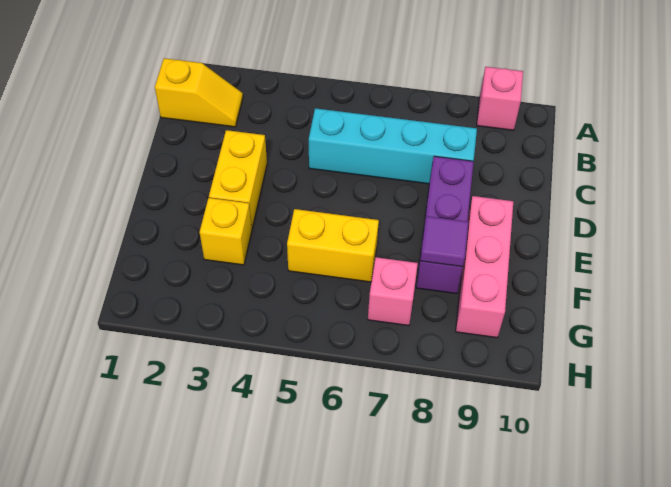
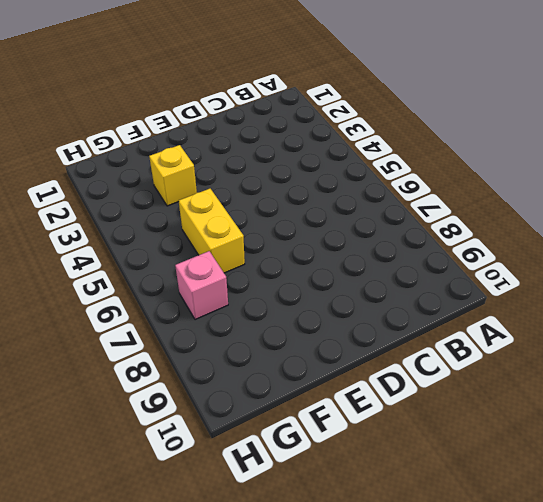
none -> pink brick A9 level 1
none -> yellow slope B1:B2 level 1 top 1

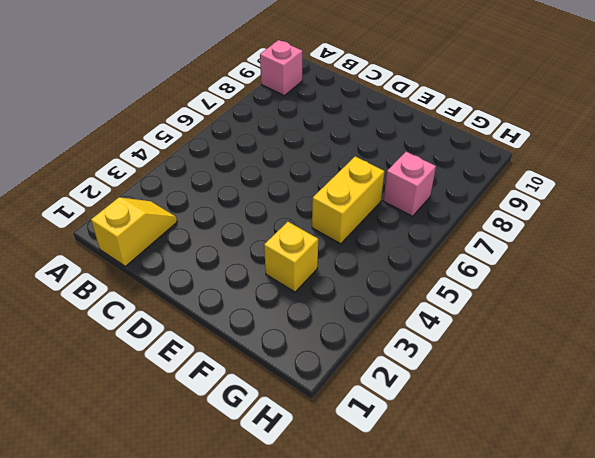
none -> cyan brick C5:C8 level 1
none -> yellow brick D3:E3 level 1

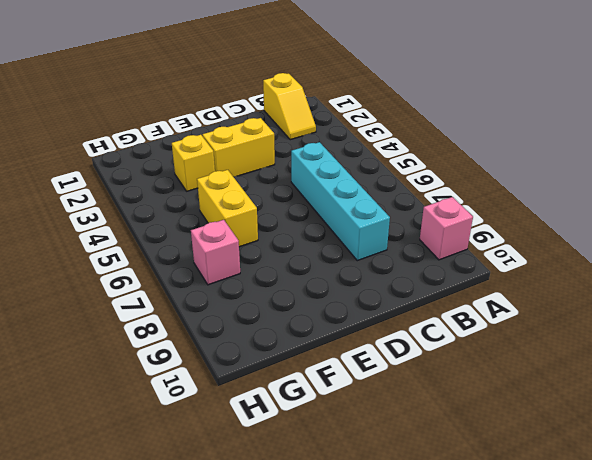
none -> purple brick D8:F8 level 1
none -> pink brick E9:G9 level 1

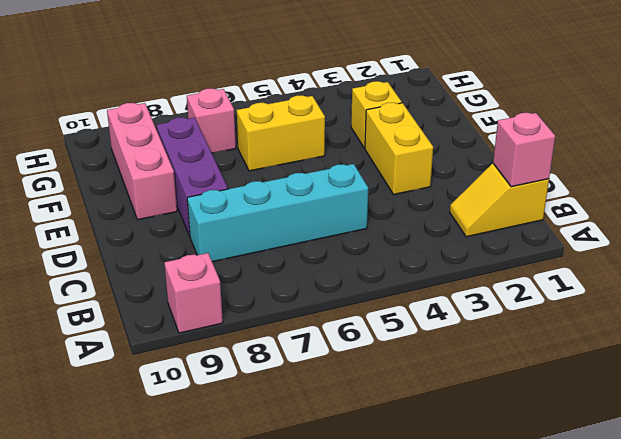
pink brick B1 level 2 -> none
none -> purple tile F8 level 2

